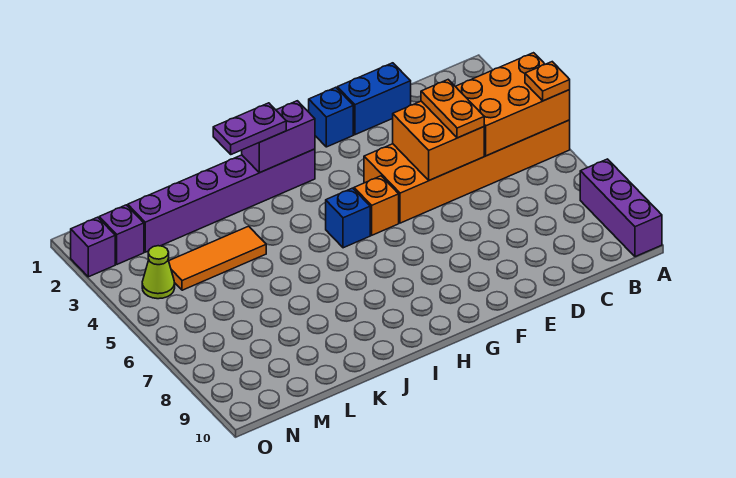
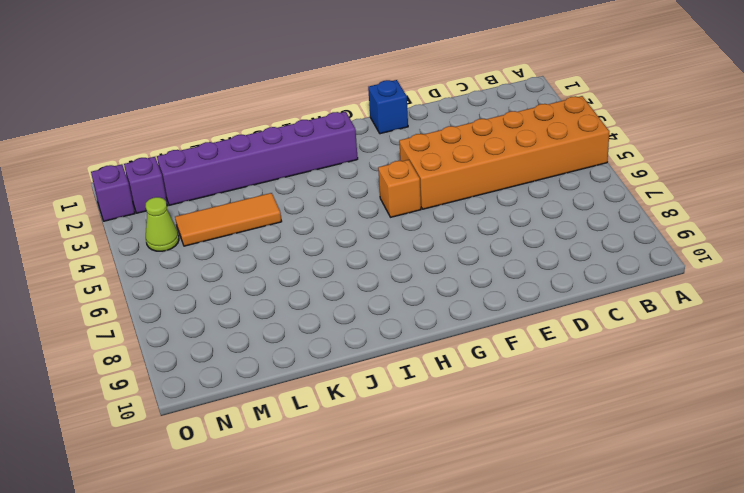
none -> purple brick A8:A10 level 1
none -> blue brick D1:E1 level 1
none -> blue brick H5 level 1

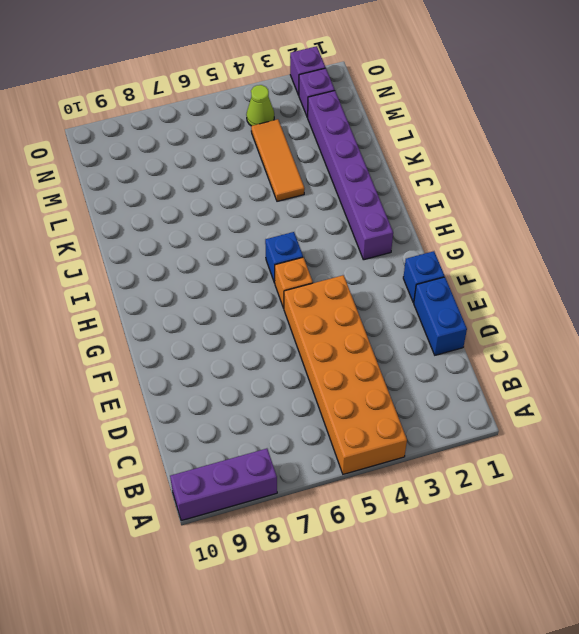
none -> orange brick A4:C5 level 2
none -> orange brick D4:E5 level 2
none -> purple brick H2:I2 level 2

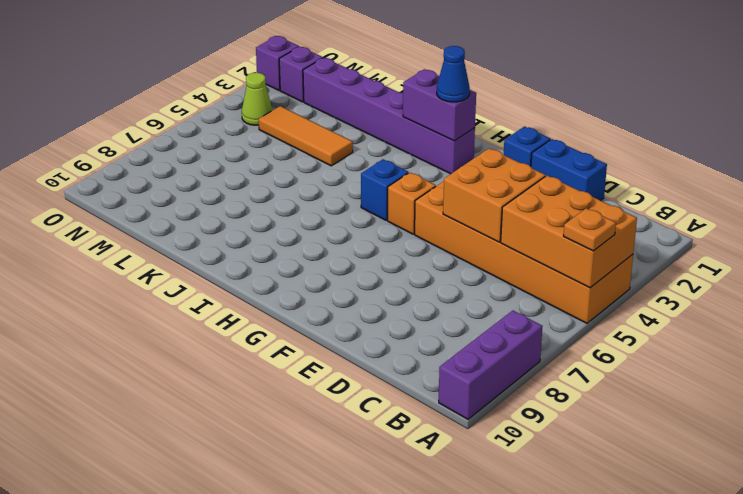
blue cone H2 level 3 -> none
none -> orange plate D4:D5 level 3
none -> purple plate I2:J2 level 3

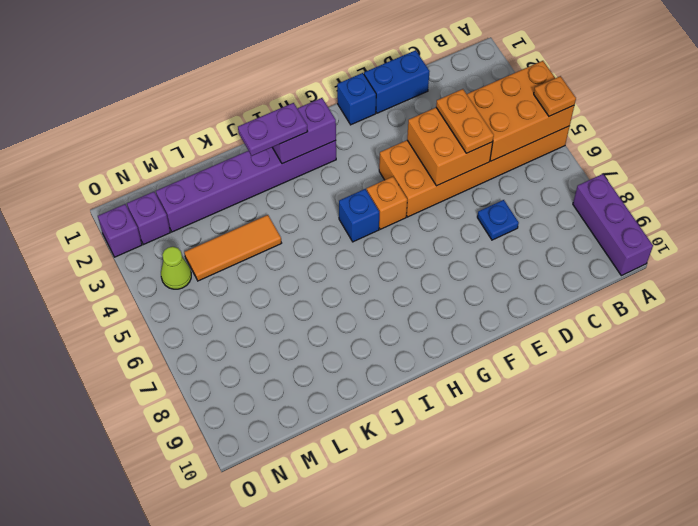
blue plate D7 level 1 -> none

